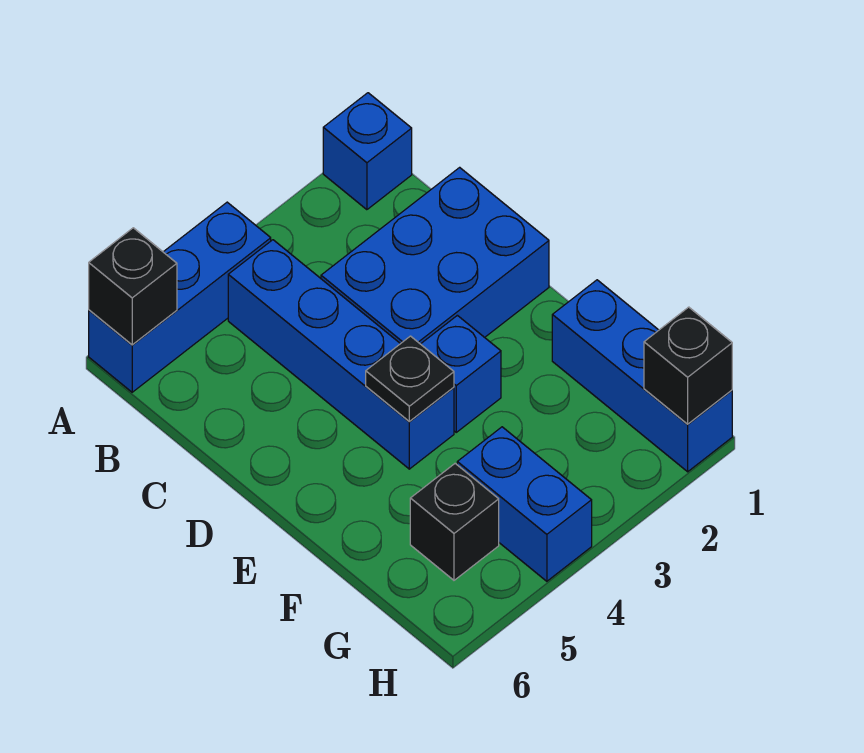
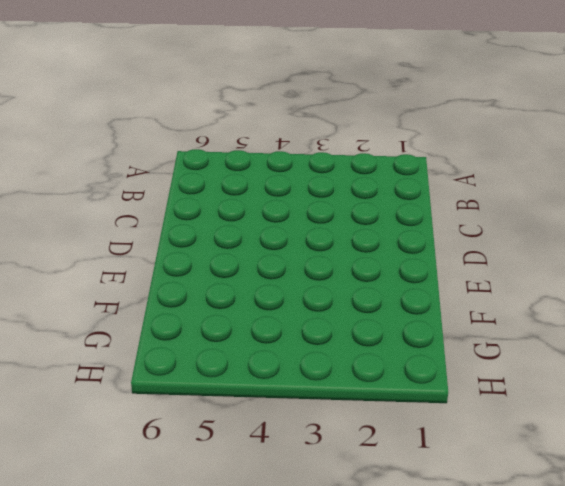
none -> blue brick A1 level 1
none -> blue brick A4:A6 level 1

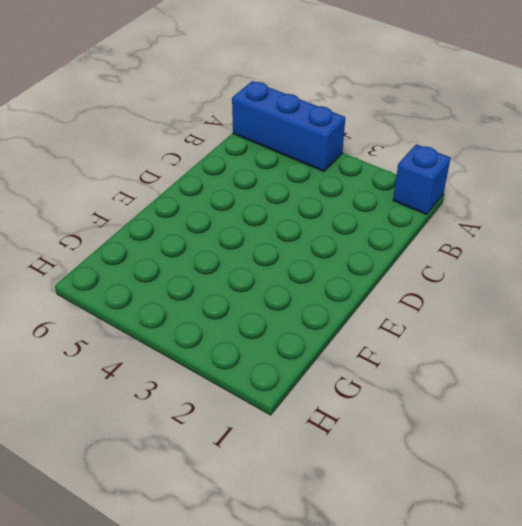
none -> blue brick B4:E4 level 1
none -> blue brick C1:D3 level 1

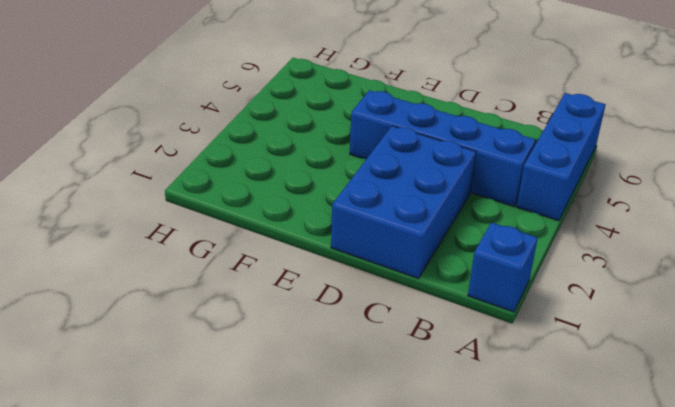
none -> blue brick E3 level 1
none -> blue brick F1:H1 level 1

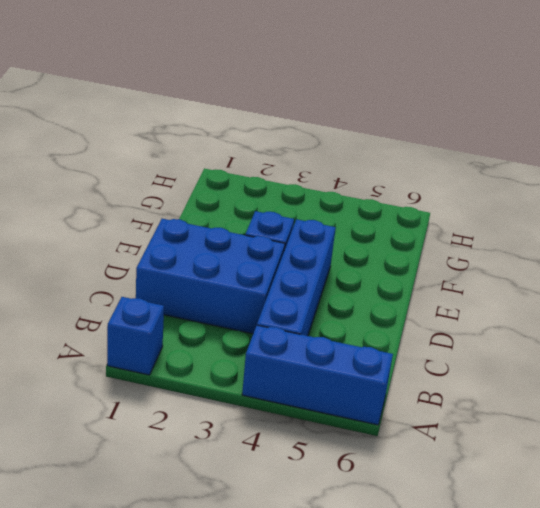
none -> blue brick F1:H1 level 1
none -> blue brick G4:H4 level 1

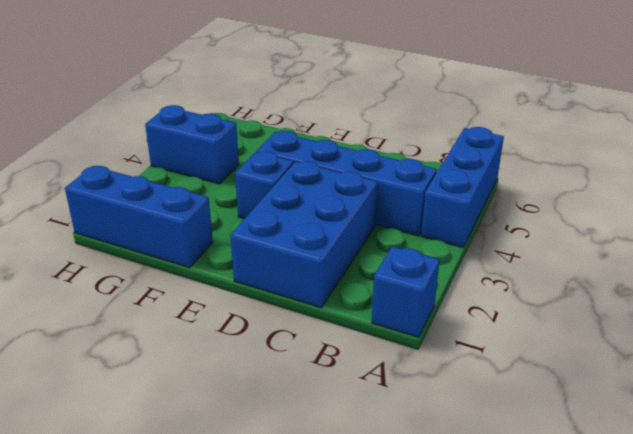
none -> black brick G5 level 1
none -> black brick A6 level 2

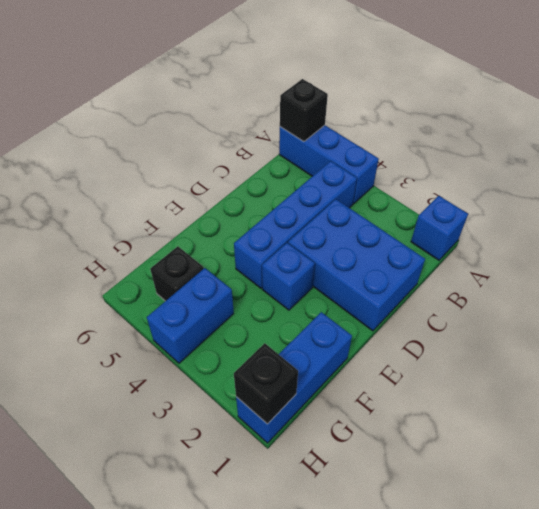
none -> black plate E4 level 2

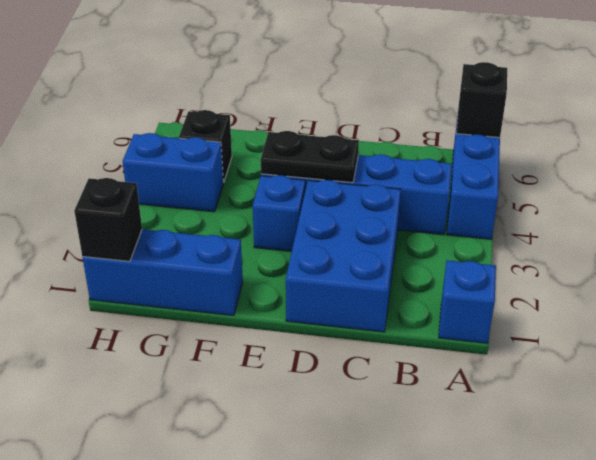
black plate D4:E4 level 2 -> black plate E4 level 2

